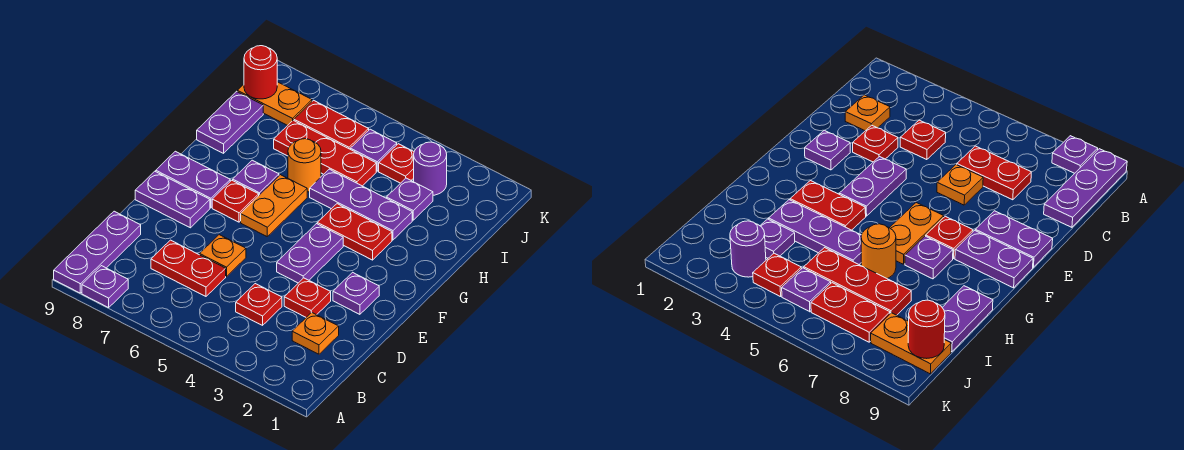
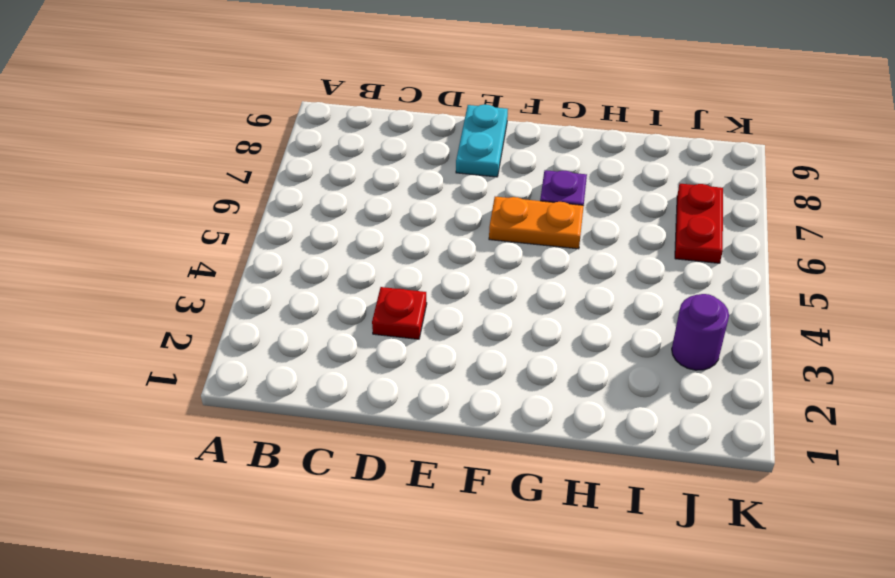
cyan plate E8:E9 level 1 -> purple plate E8:E9 level 1
none -> purple plate A8 level 1
none -> purple plate A9:C9 level 1
none -> orange plate C2 level 1

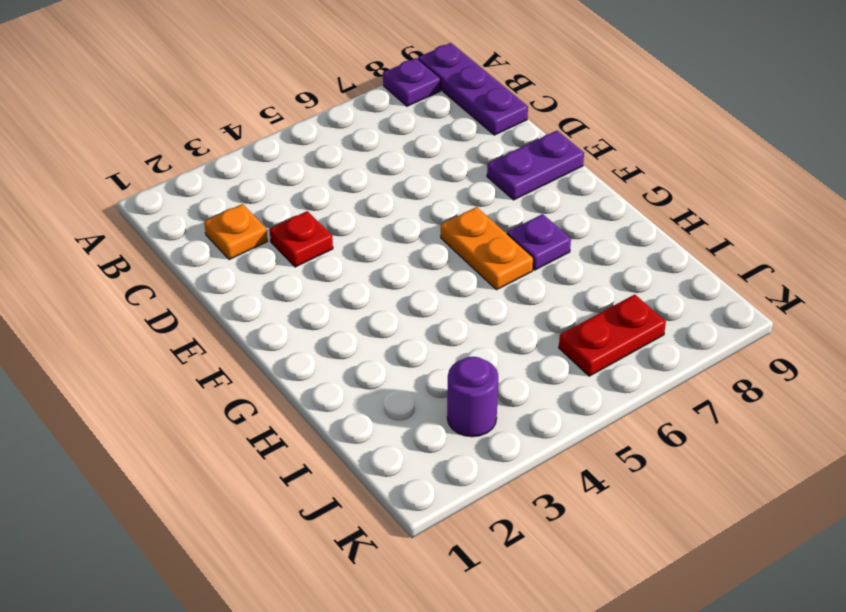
none -> red plate C4 level 1
none -> red plate C6:C7 level 1
none -> orange plate D6 level 1

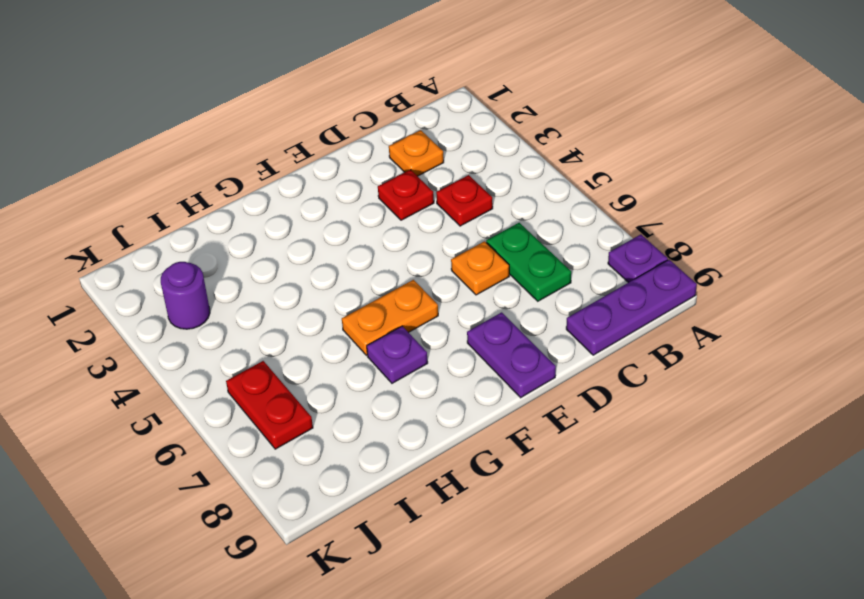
green plate C6:C7 level 1 -> red plate C6:C7 level 1
none -> purple plate E2 level 1
none -> purple plate E4:F4 level 1
none -> red plate F7 level 1

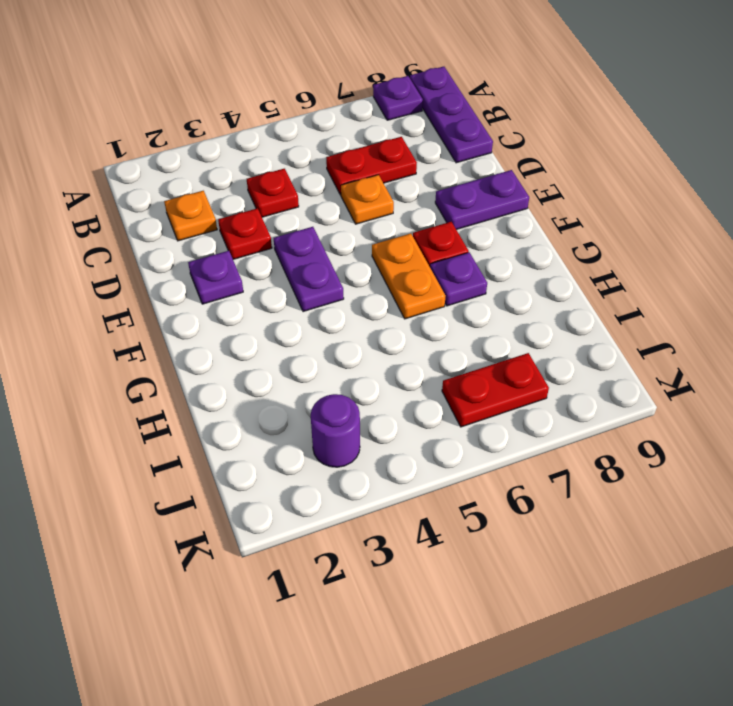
none -> purple plate F8:F9 level 1
none -> red plate G3:G4 level 1
none -> purple plate H3:H5 level 1

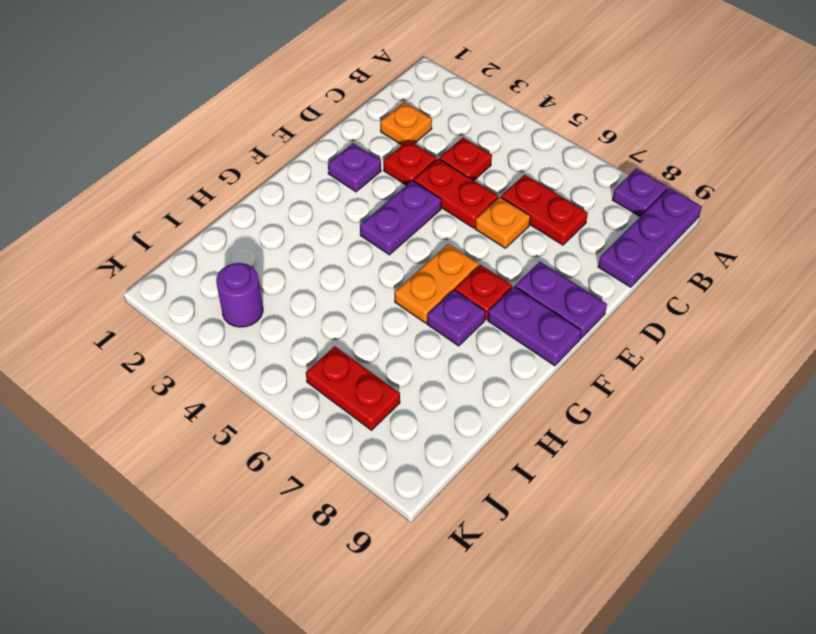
red plate D4:D5 level 1 -> red plate G3:G4 level 1
none -> purple plate H3:H5 level 1
none -> orange round brick H6 level 1
none -> purple plate H9:I9 level 1

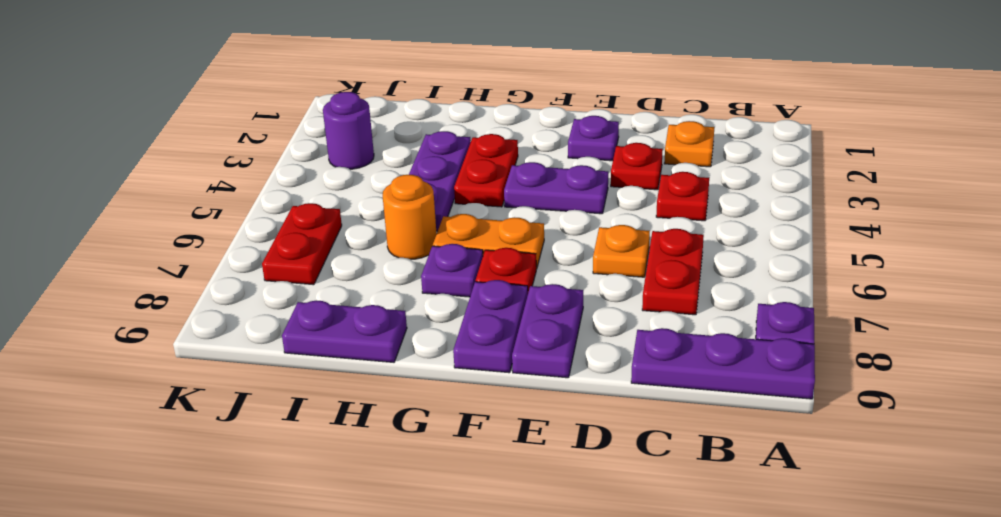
none -> purple plate I3 level 1
none -> red plate I5:I7 level 1
none -> red plate J4 level 1

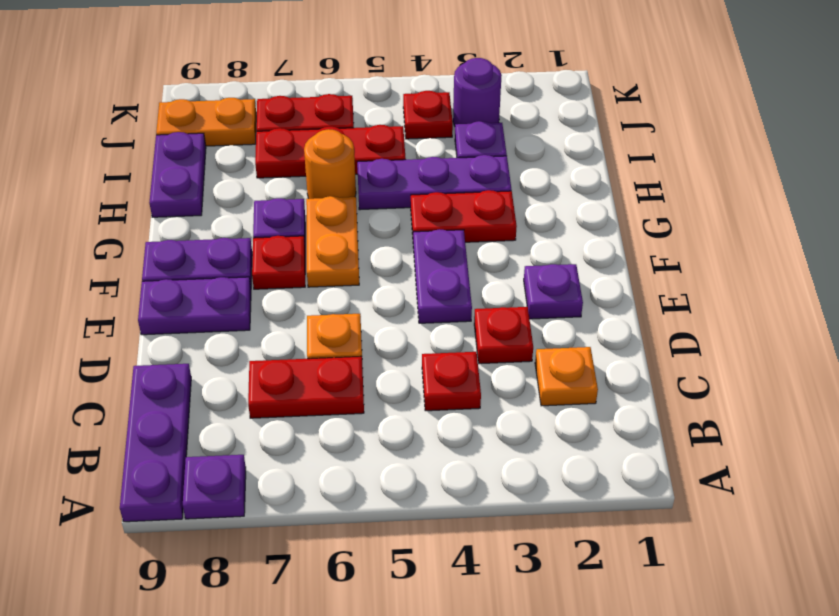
none -> purple plate J5 level 1
none -> red round brick J9 level 2

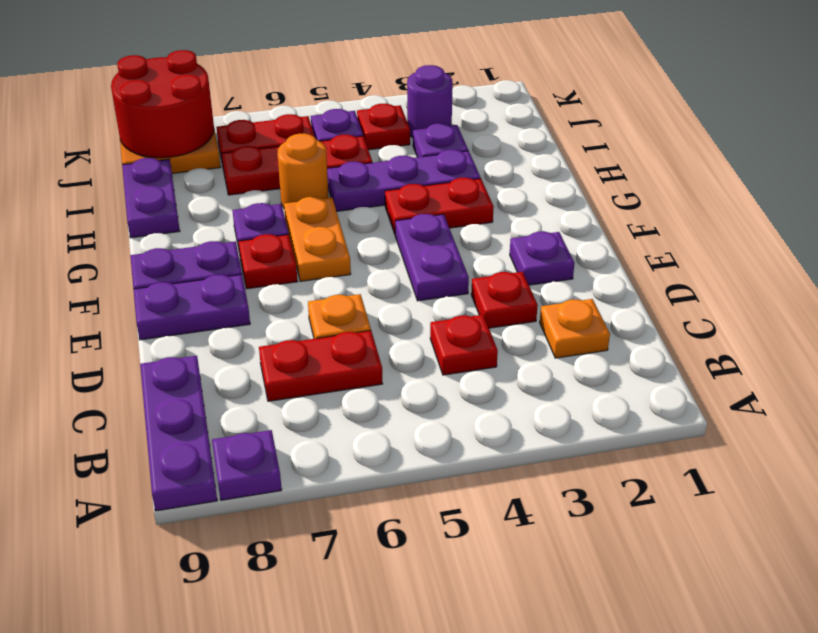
red round brick J8:K9 level 2 -> red round brick J9 level 2

